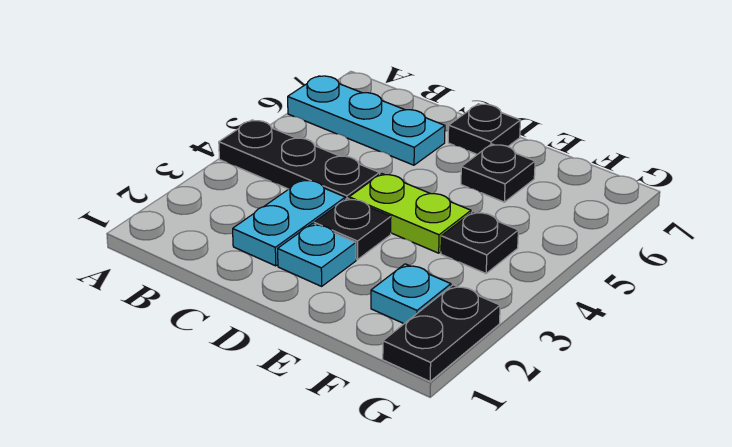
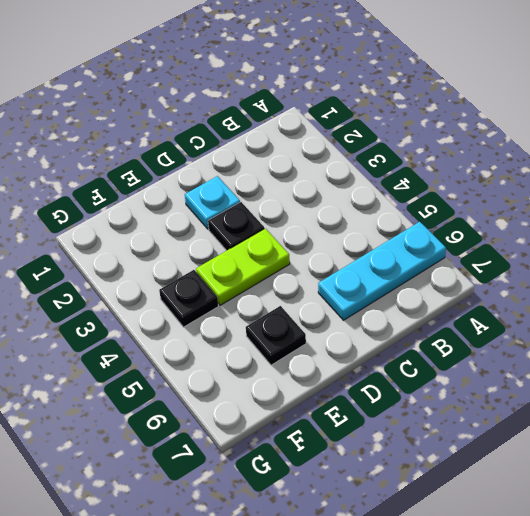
none -> black plate A4:C4 level 1
none -> cyan plate C2:C3 level 1

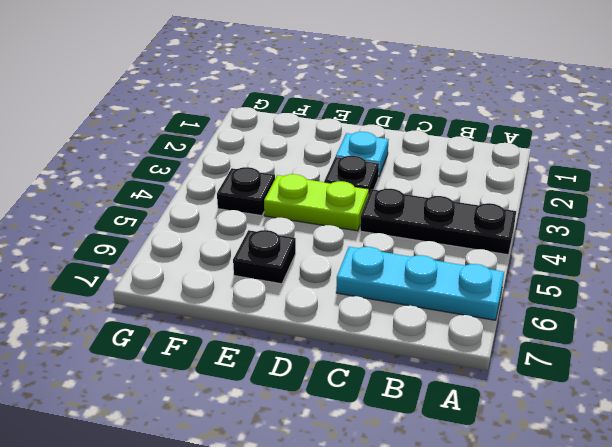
none -> cyan plate C2:C3 level 1
none -> black plate D7 level 1

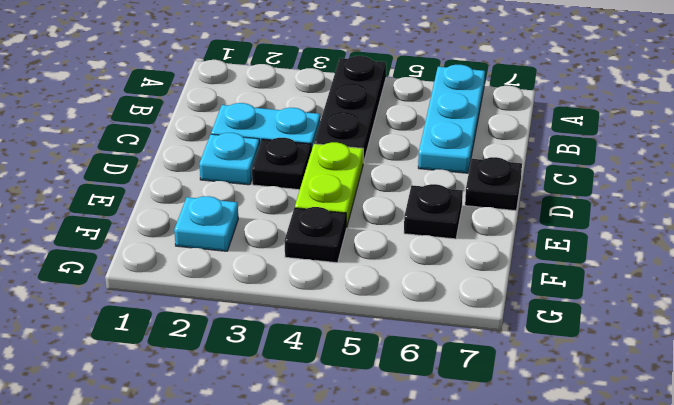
none -> black plate G1:G2 level 1

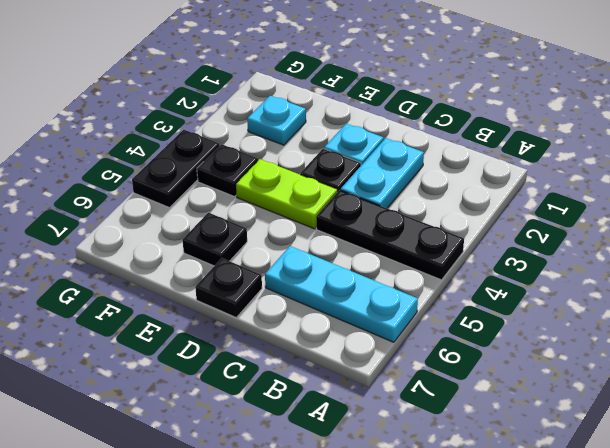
black plate G4:G5 level 1 -> black plate G1:G2 level 1

